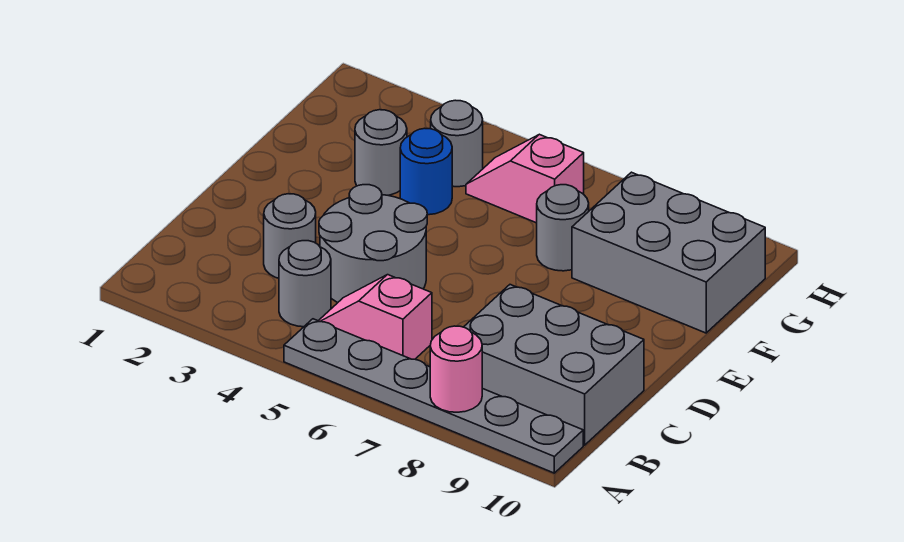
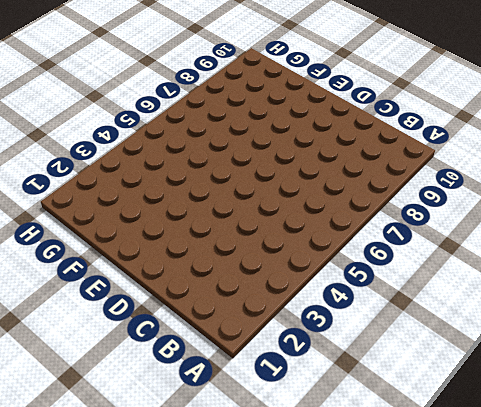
none -> grey plate A5:A10 level 1
none -> grey round brick B4 level 1
none -> pink slope B5:B6 level 1 top 6

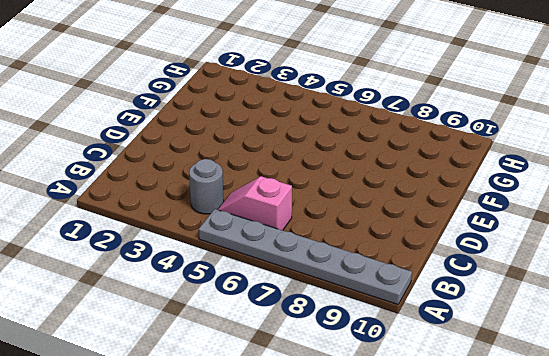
none -> grey brick B8:C10 level 1
none -> grey round brick C3 level 1
none -> grey round brick C4:D5 level 1

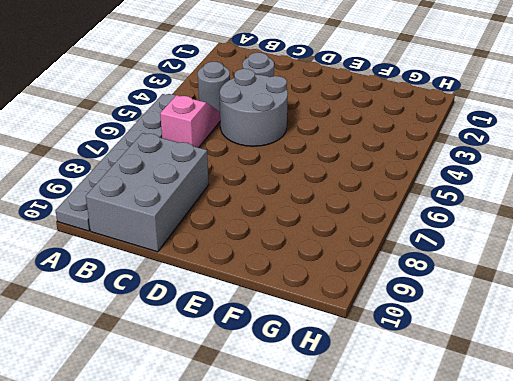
none -> grey round brick F3 level 1
none -> blue round brick F4 level 1
none -> grey round brick F7 level 1

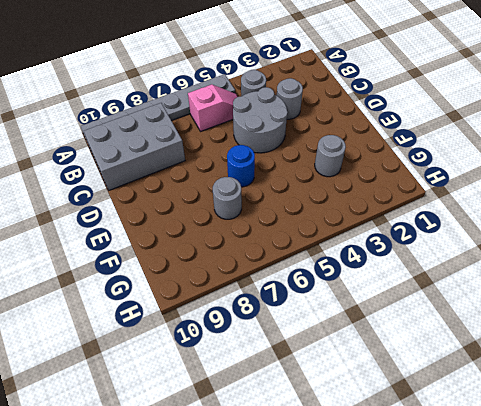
blue round brick E6 level 1 -> blue round brick F4 level 1
none -> grey brick F8:G10 level 1
none -> grey round brick G4 level 1
none -> pink slope G5:G6 level 1 top 6

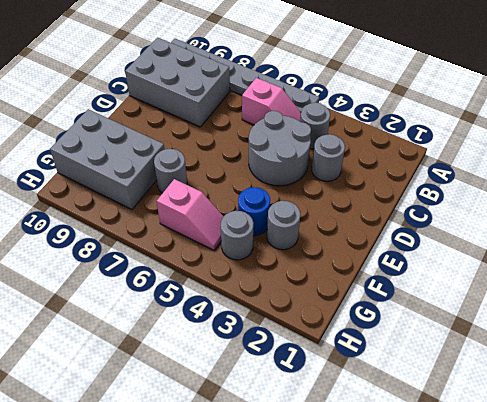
none -> pink round brick A8 level 2

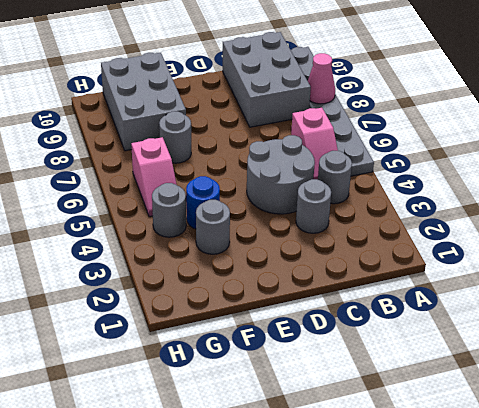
pink cone A8 level 2 -> pink round brick A8 level 2

